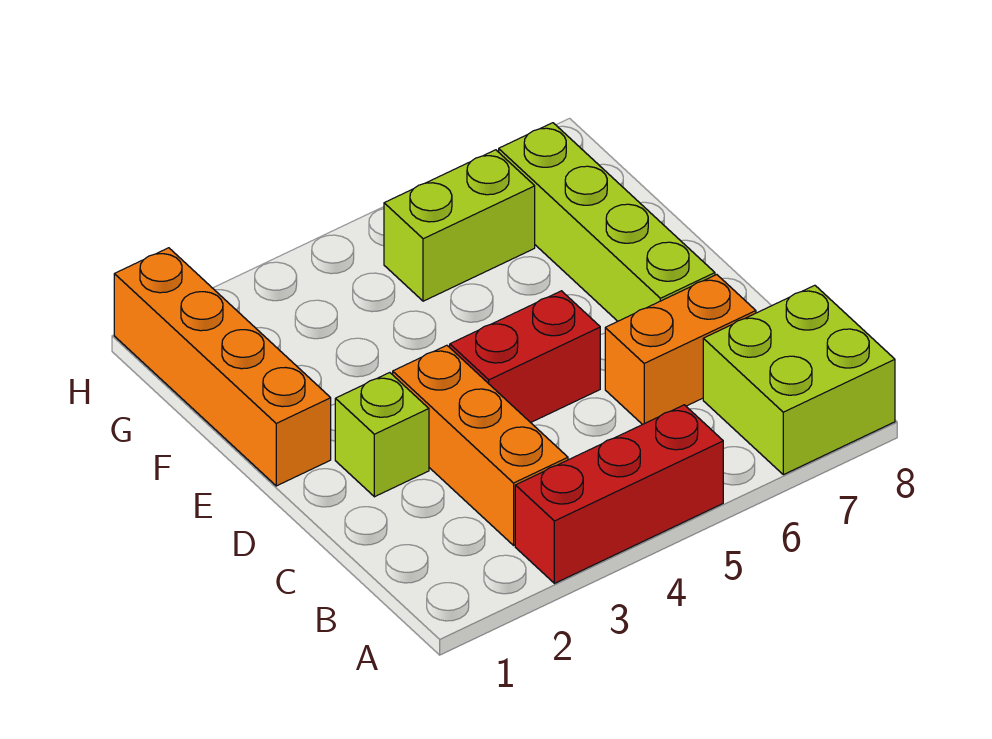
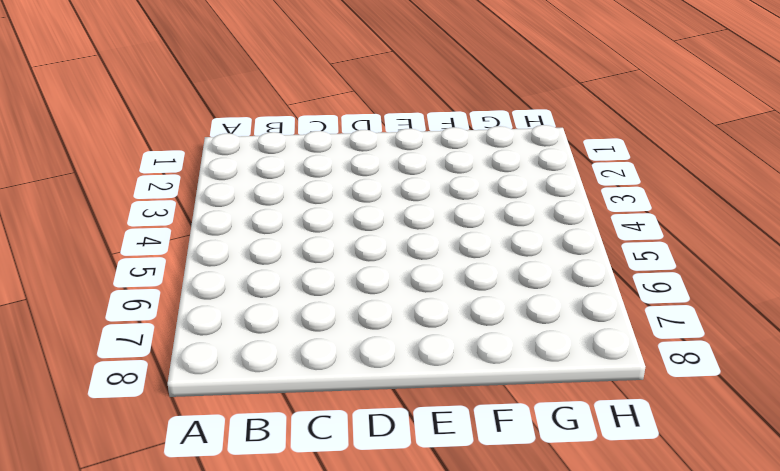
none -> red brick A3:A5 level 1
none -> lime brick A7:B8 level 1

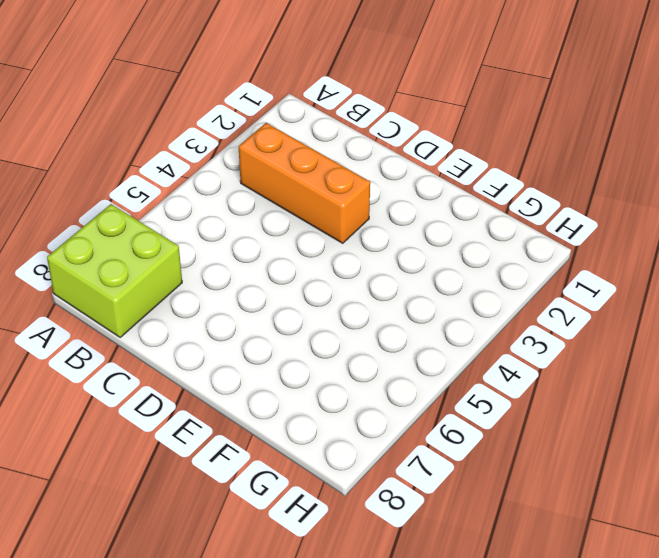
none -> red brick A3:A5 level 1
none -> orange brick C6:C7 level 1

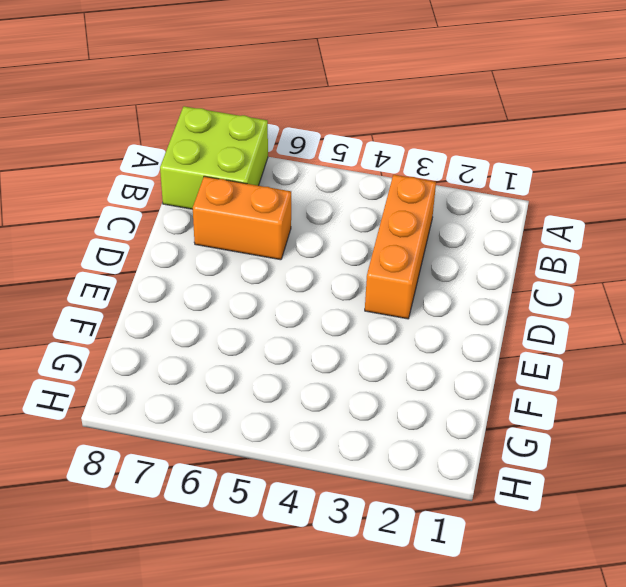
none -> red brick A3:A5 level 1
none -> lime brick D2 level 1

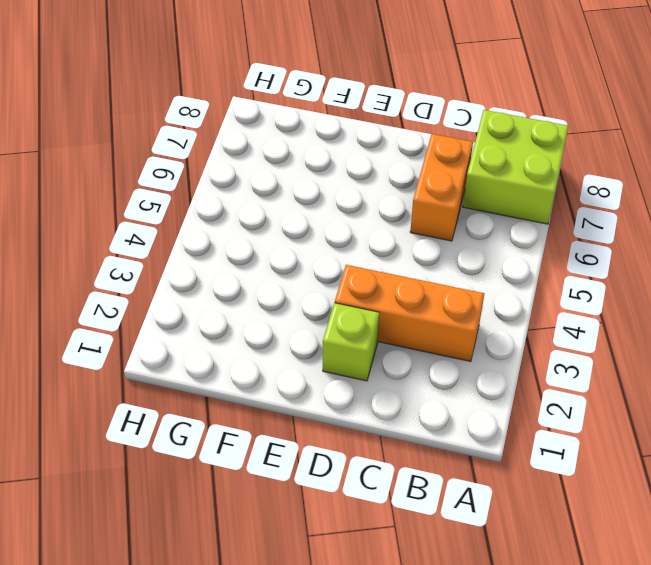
none -> red brick A3:A5 level 1
none -> red brick D4:D5 level 1

